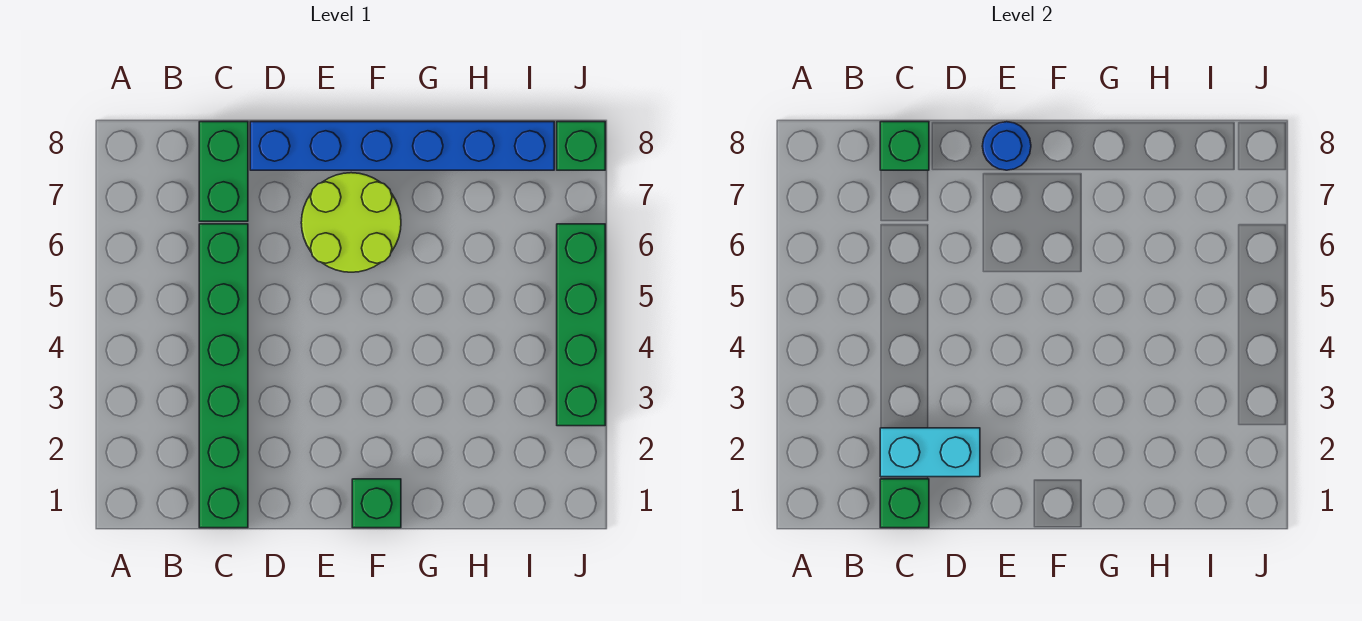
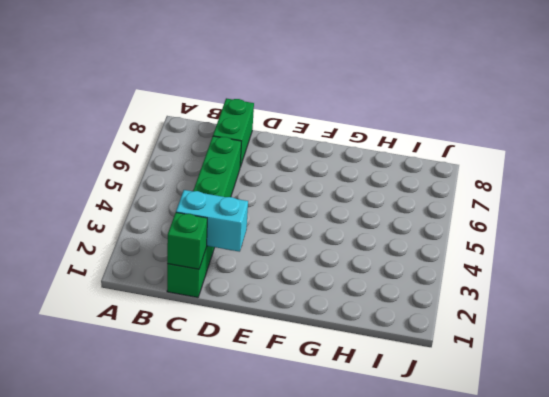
none -> blue brick D8:I8 level 1
none -> lime round brick E6:F7 level 1

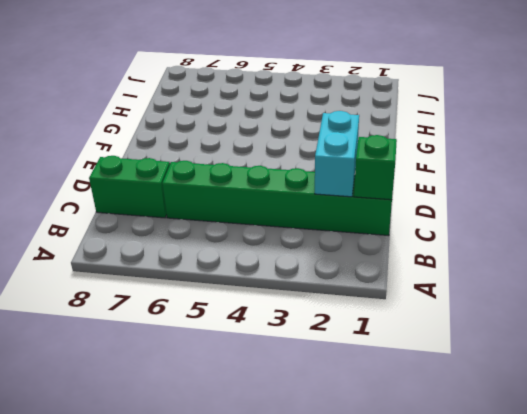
none -> blue brick D8:I8 level 1
none -> lime round brick E6:F7 level 1

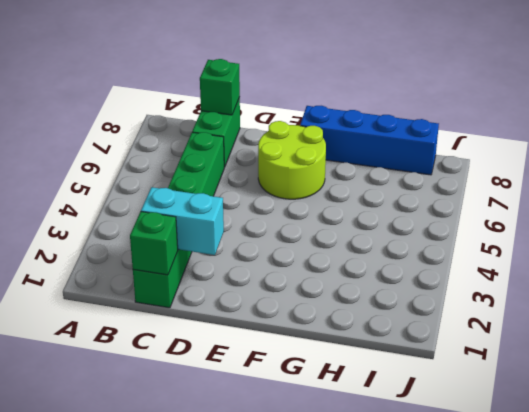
blue brick F8:I8 level 1 -> blue brick D8:I8 level 1
none -> green brick F1 level 1
none -> green brick J3:J6 level 1

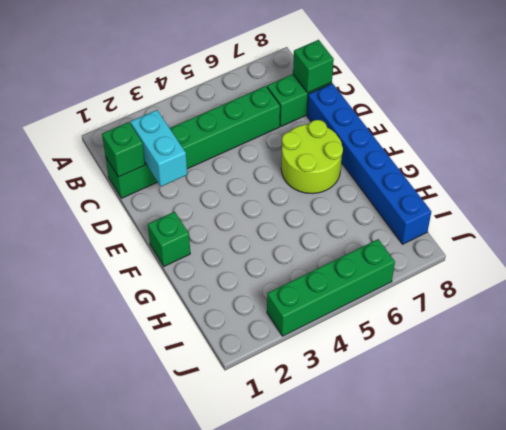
none -> green brick J8 level 1
none -> blue round brick E8 level 2

